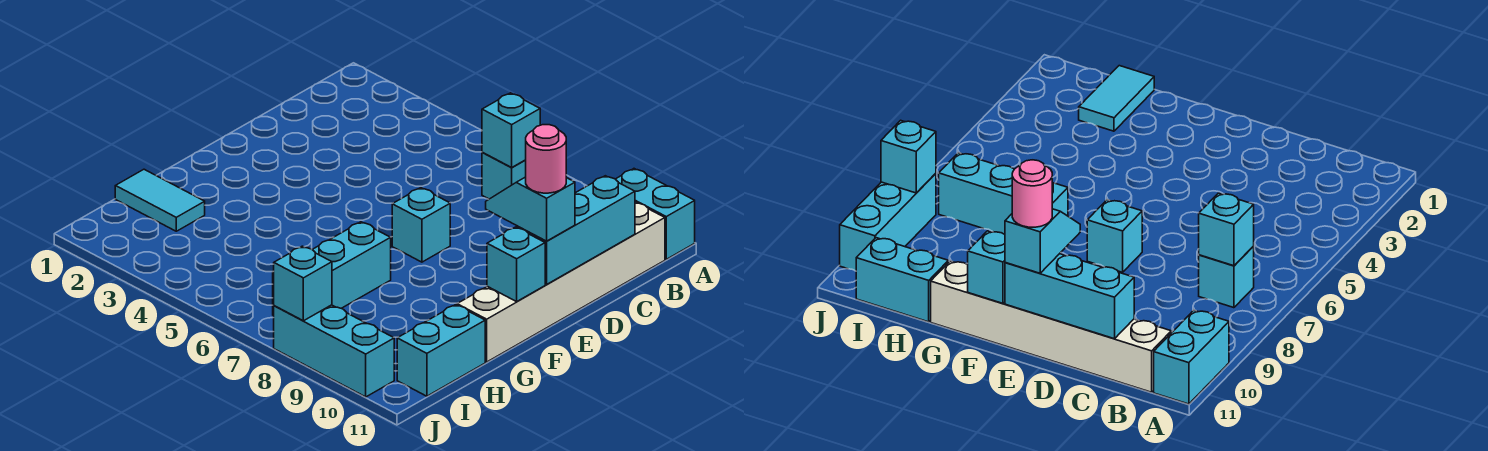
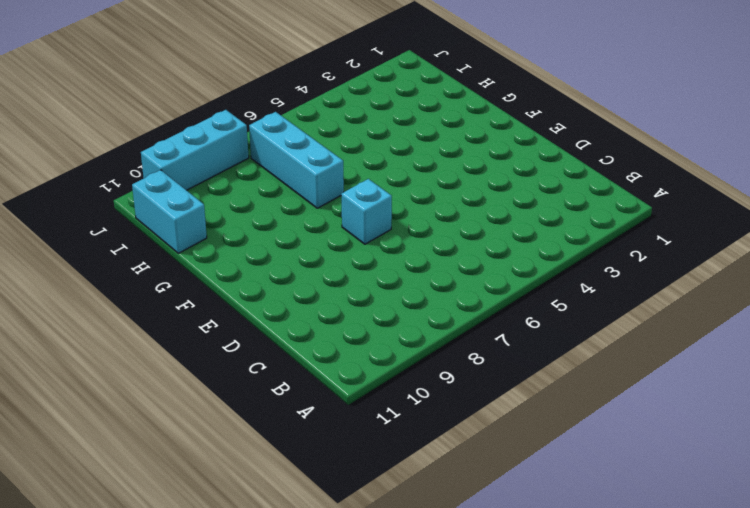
none -> cyan brick A10:A11 level 1
none -> cyan brick B7 level 1
none -> white brick B11:G11 level 1

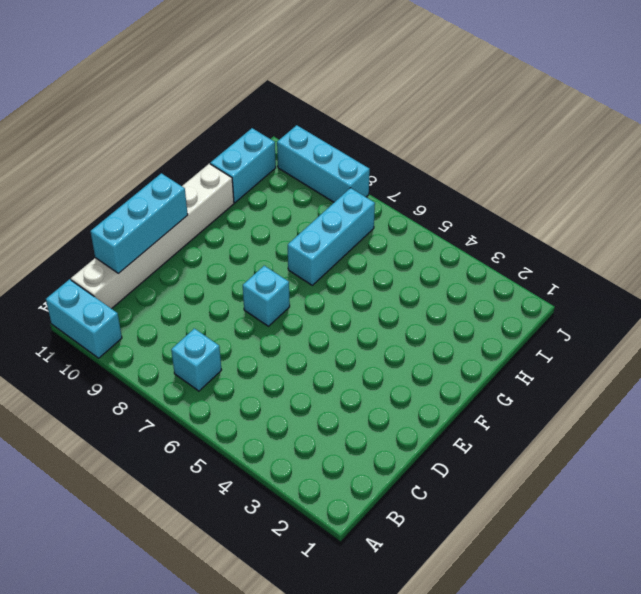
none -> cyan tile H1:H2 level 1
none -> cyan brick B7 level 2
none -> cyan brick F11 level 2

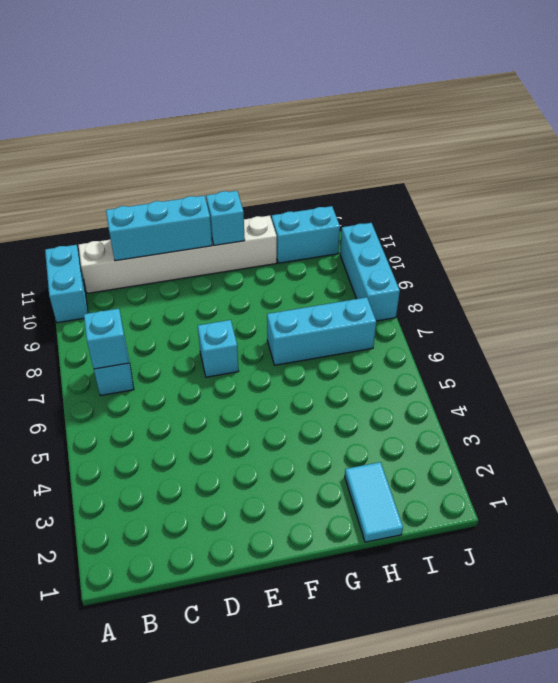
none -> cyan brick J8 level 2
none -> cyan slope E10:E11 level 3 top 11
none -> pink round brick E11 level 4

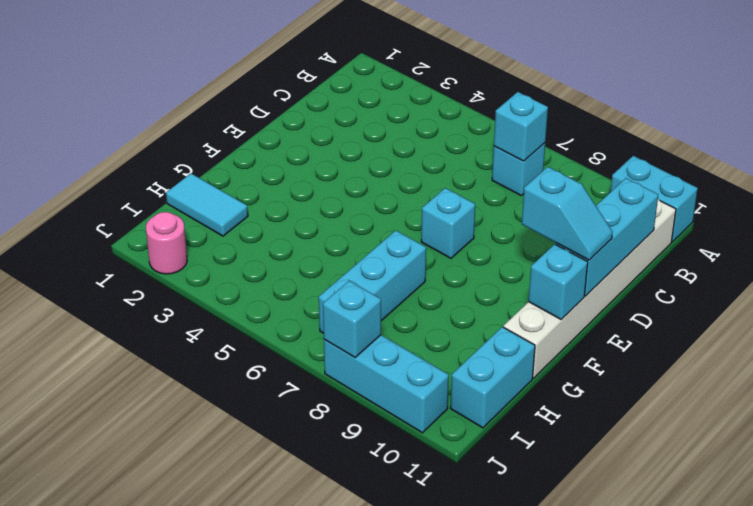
cyan slope E10:E11 level 3 top 10 -> cyan slope E10:E11 level 3 top 11
pink round brick J2 level 1 -> pink round brick E11 level 4

